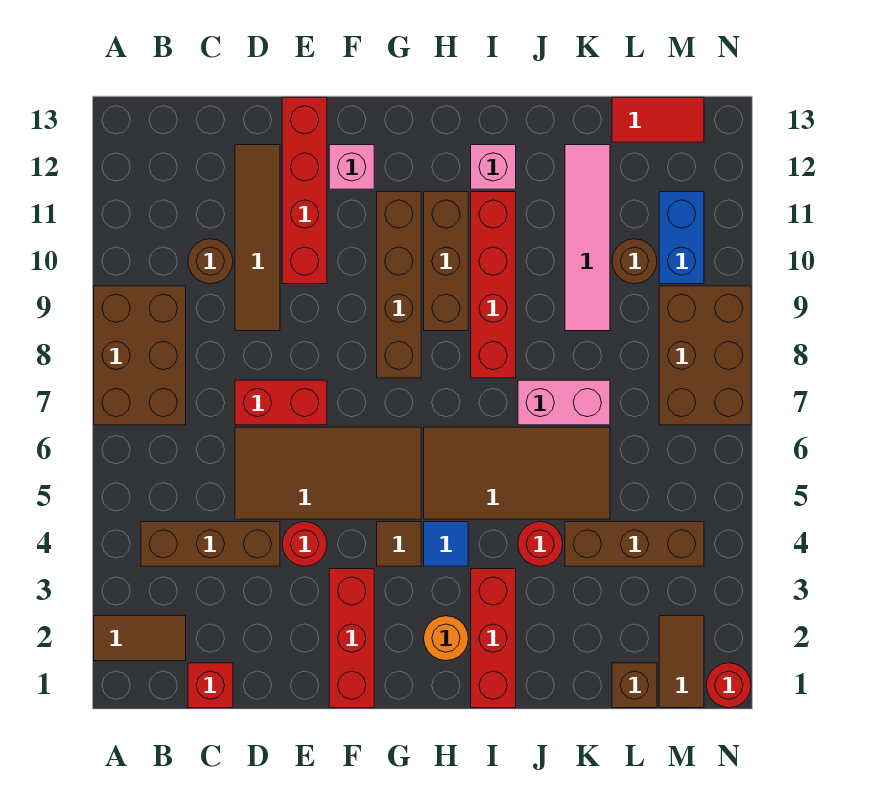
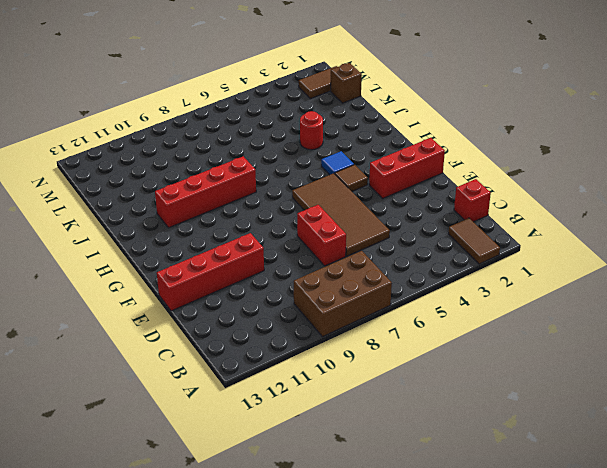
none -> brown brick B4:D4 level 1
none -> brown round brick C10 level 1
none -> brown tile D9:D12 level 1
none -> red round brick E4 level 1

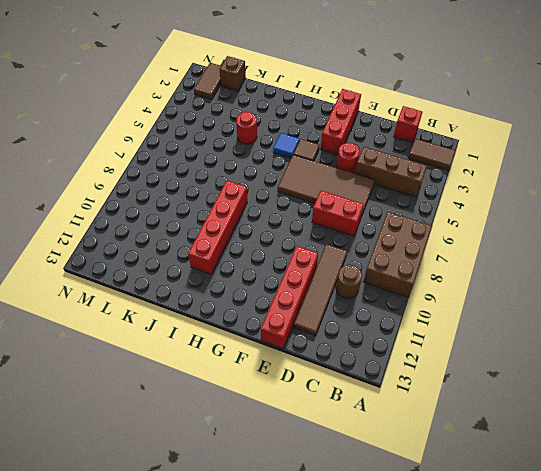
none -> pink brick F12 level 1
none -> brown brick G8:G11 level 1
none -> orange round brick H2 level 1
none -> brown tile H5:K6 level 1

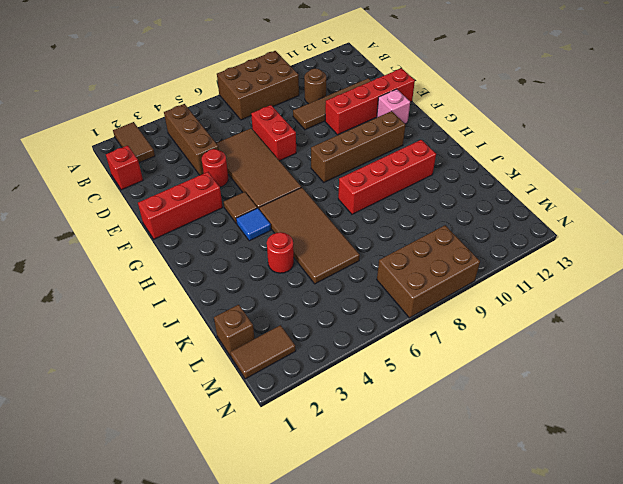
none -> orange round brick H2 level 1
none -> brown brick H9:H11 level 1
none -> red brick I1:I3 level 1
none -> pink brick I12 level 1

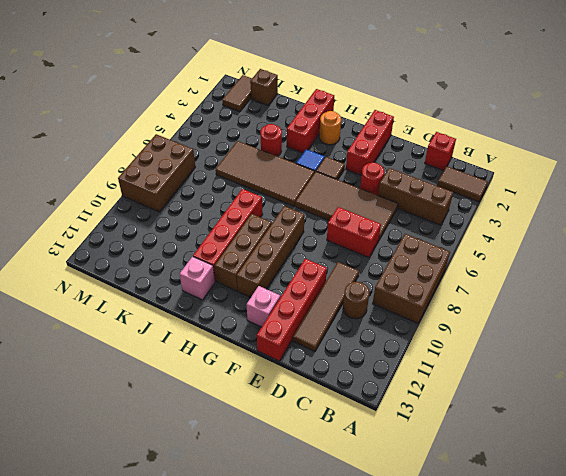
none -> pink brick J7:K7 level 1
none -> brown brick K4:M4 level 1
none -> pink tile K9:K12 level 1
none -> brown round brick L10 level 1

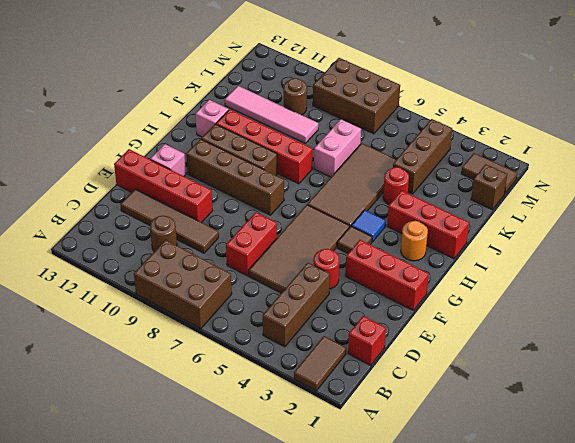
none -> red tile L13:M13 level 1
none -> blue brick M10:M11 level 1
none -> red round brick N1 level 1

